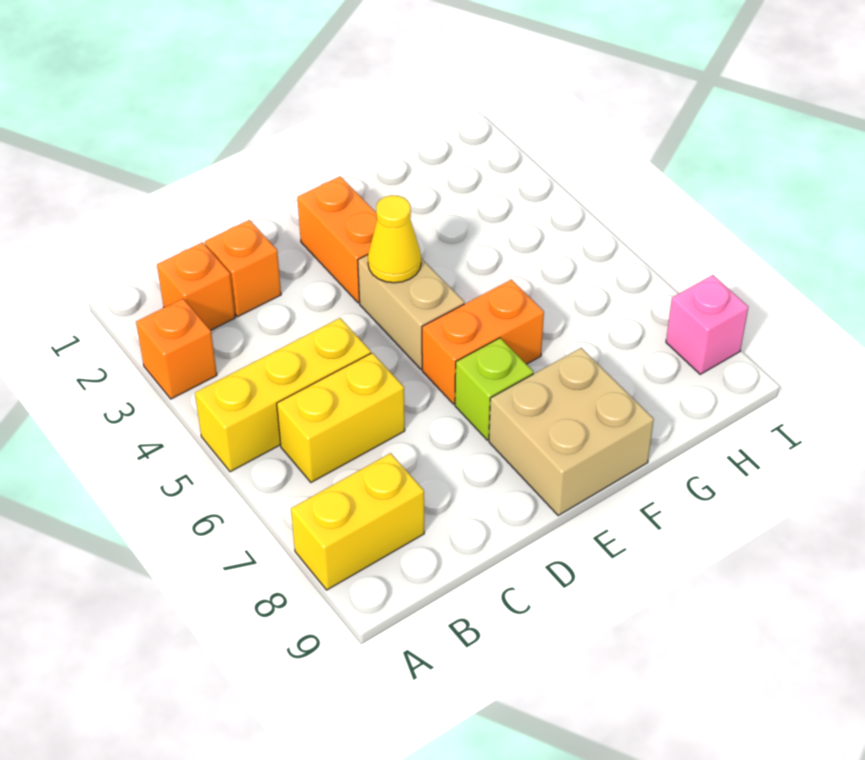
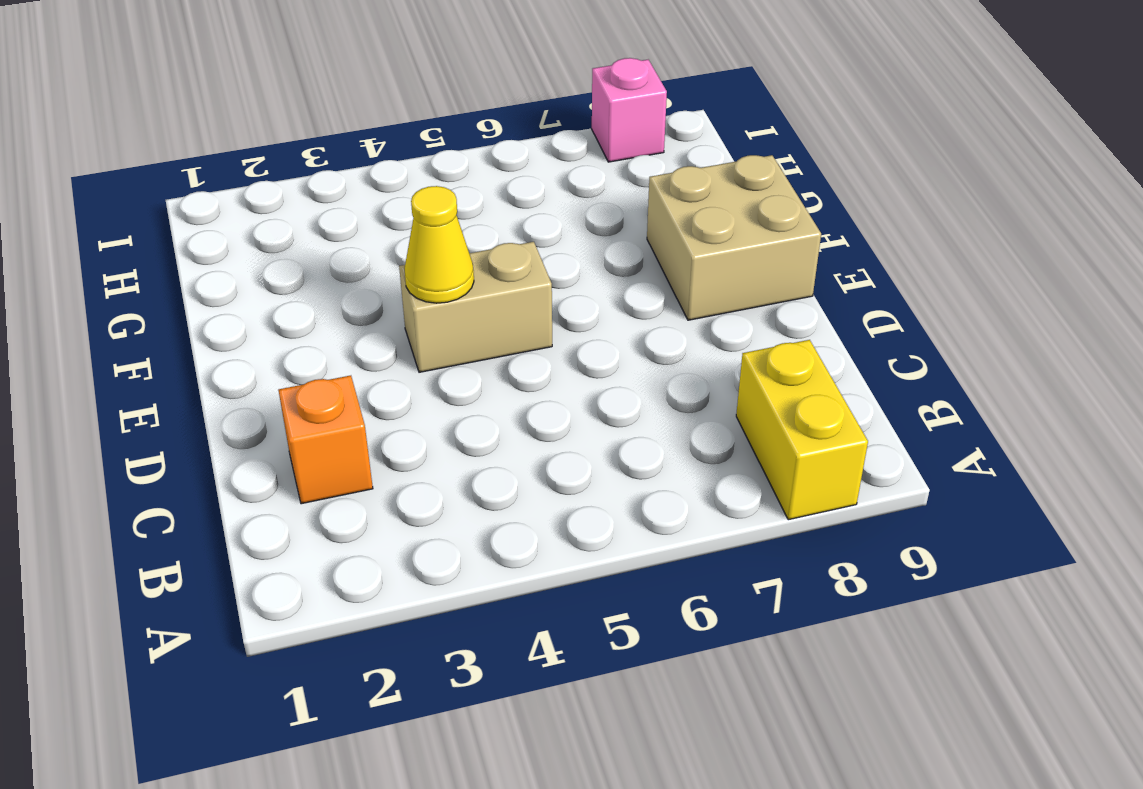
none -> orange brick A3 level 1
none -> yellow brick A5:C5 level 1
none -> orange brick B2 level 1

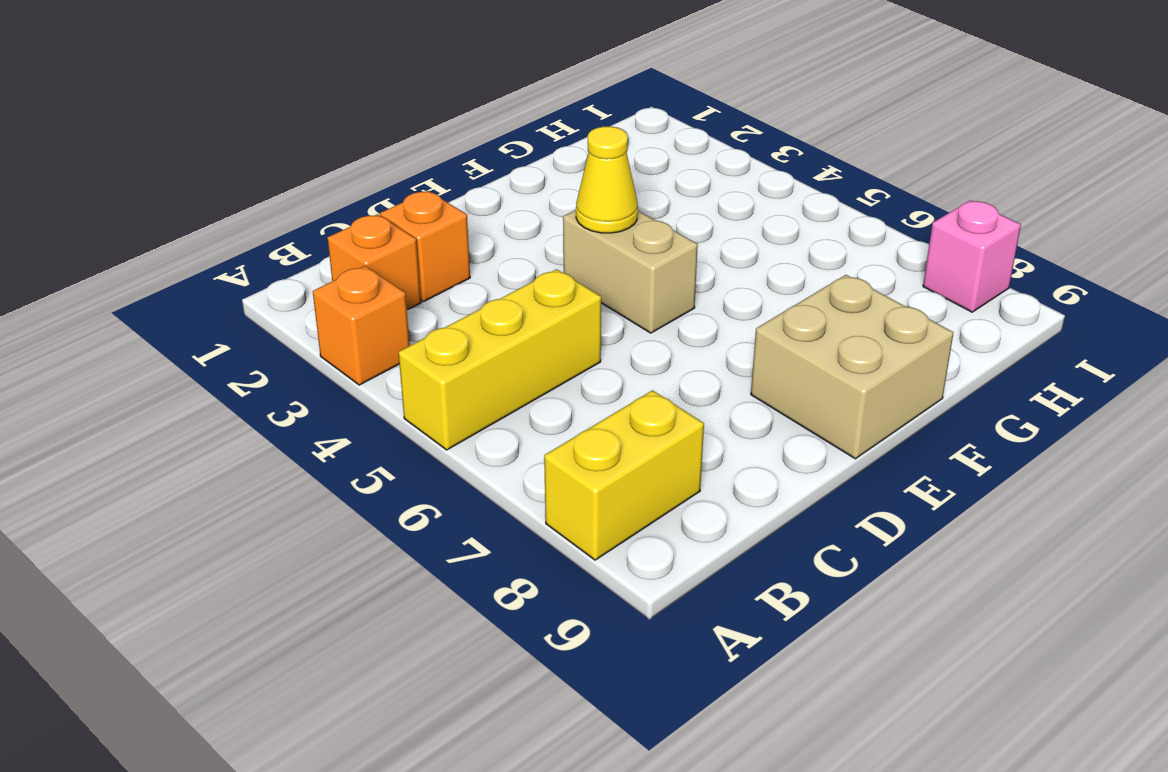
none -> yellow brick B6:C6 level 1
none -> orange brick E2:E3 level 1
none -> orange brick E6:F6 level 1

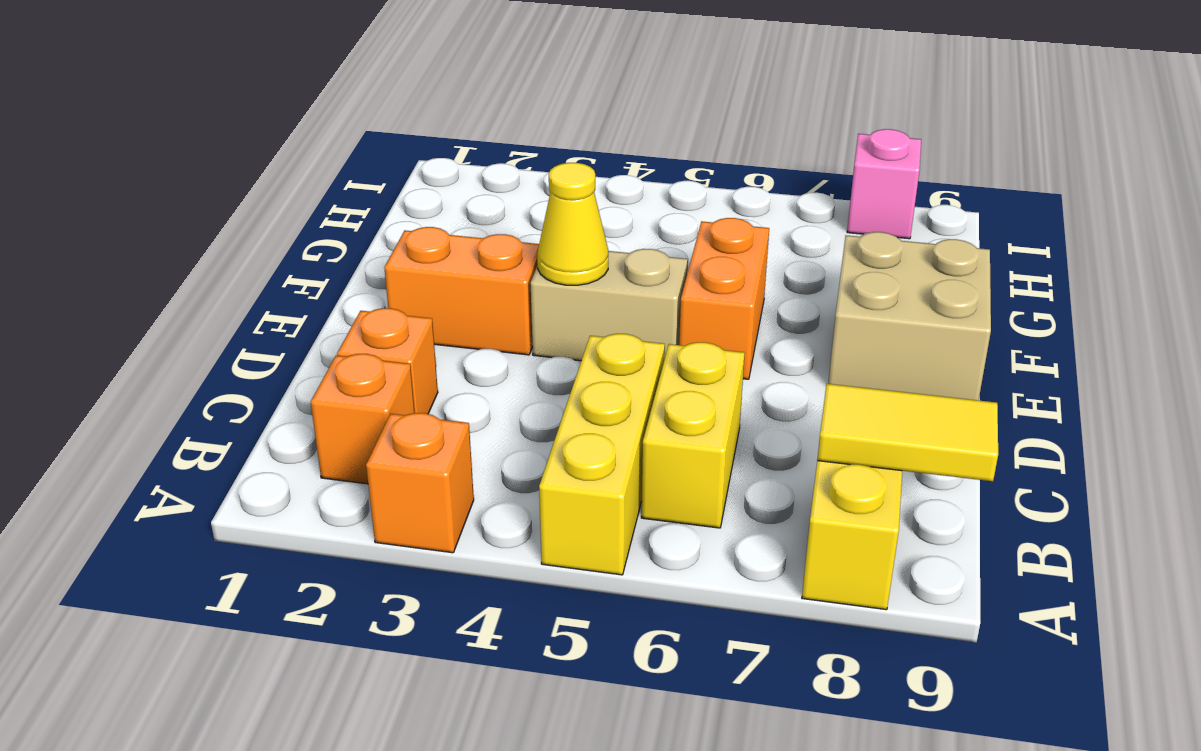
yellow tile B8:B9 level 2 -> none
none -> lime brick E7 level 1

